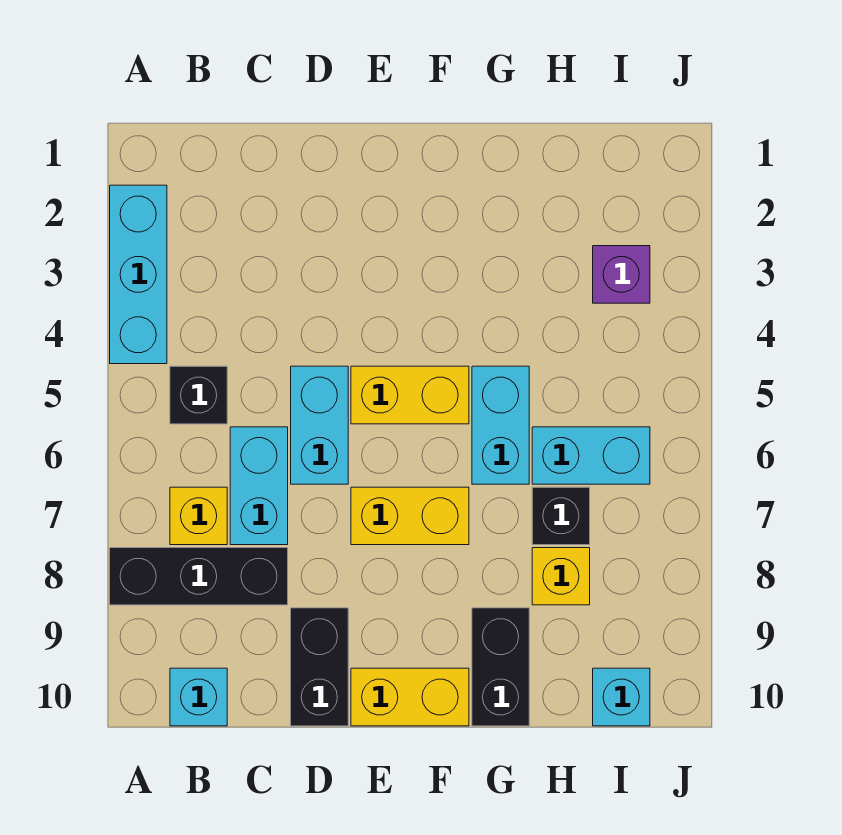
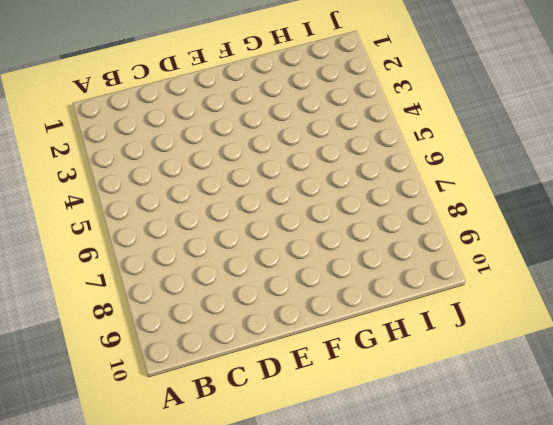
none -> cyan brick A2:A4 level 1
none -> black brick A8:C8 level 1
none -> black brick B5 level 1

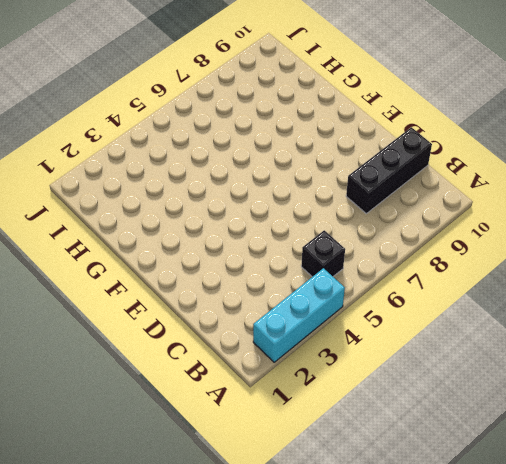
black brick C8:C10 level 1 -> black brick A8:C8 level 1
none -> yellow brick B7 level 1
none -> cyan brick B10 level 1
none -> cyan brick C6:C7 level 1

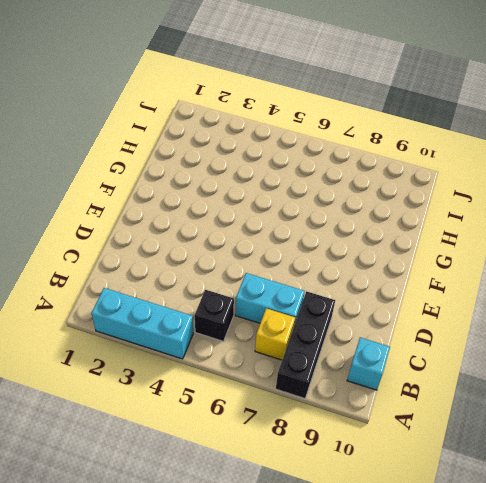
none -> cyan brick D5:D6 level 1
none -> black brick D9:D10 level 1
none -> yellow brick E5:F5 level 1

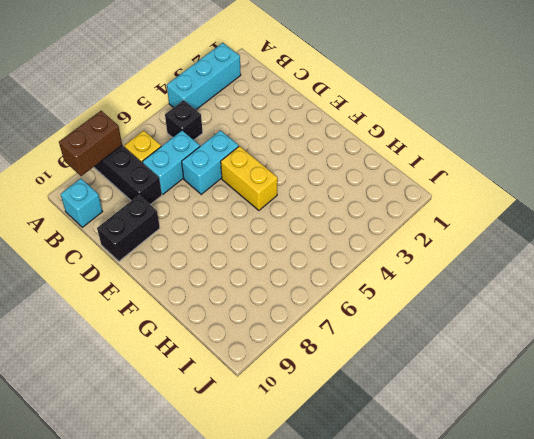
brown brick A8:A9 level 2 -> none
none -> yellow brick E7:F7 level 1
none -> yellow brick E10:F10 level 1
none -> cyan brick G5:G6 level 1

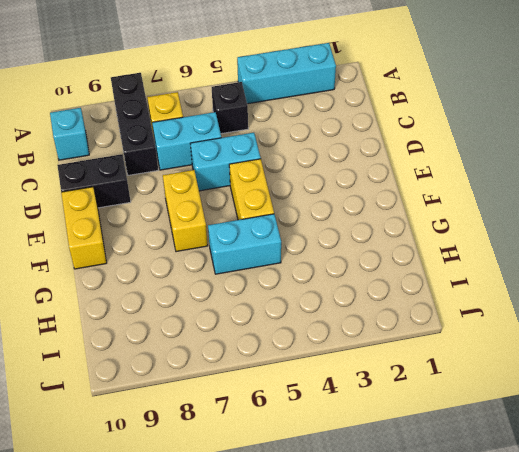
none -> black brick G9:G10 level 1
none -> cyan brick H6:I6 level 1
none -> black brick H7 level 1

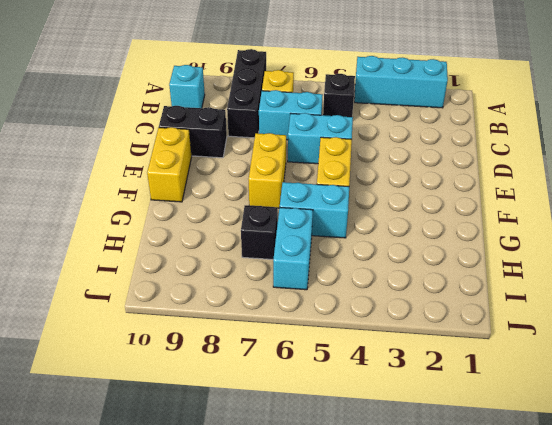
none -> black brick G9:G10 level 1
none -> yellow brick H8 level 1
none -> purple brick I3 level 1

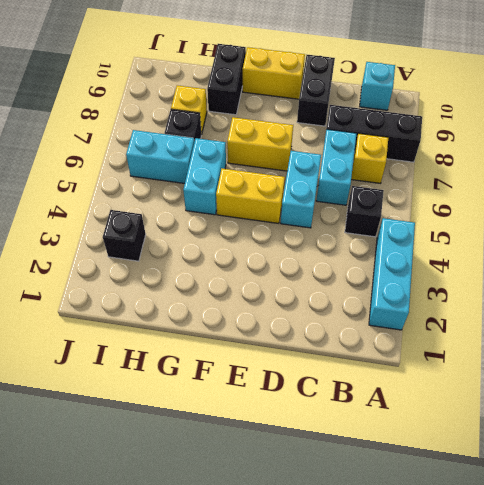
black brick I3 level 1 -> purple brick I3 level 1
none -> cyan brick I10 level 1

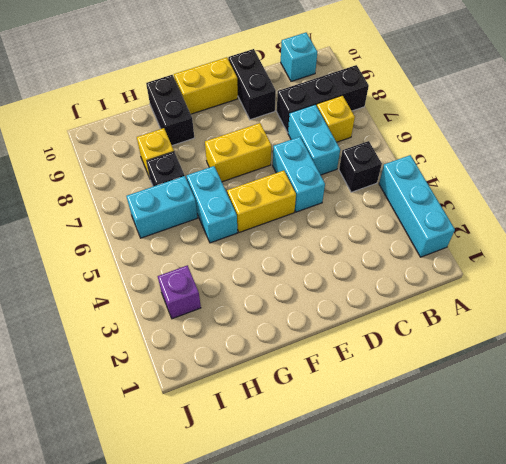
none -> cyan brick I10 level 1

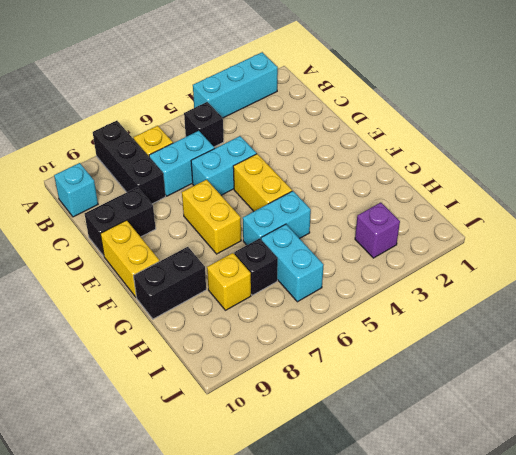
none -> cyan brick I10 level 1

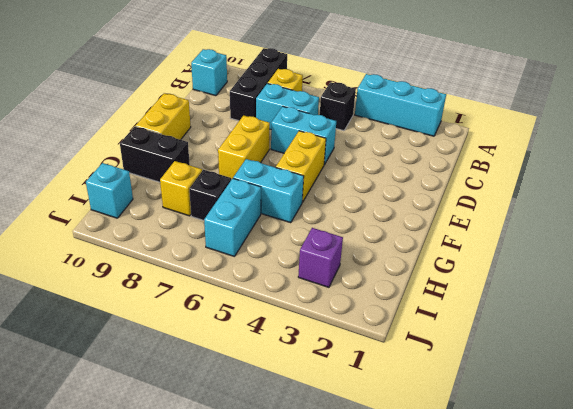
none -> black brick D9:D10 level 1

